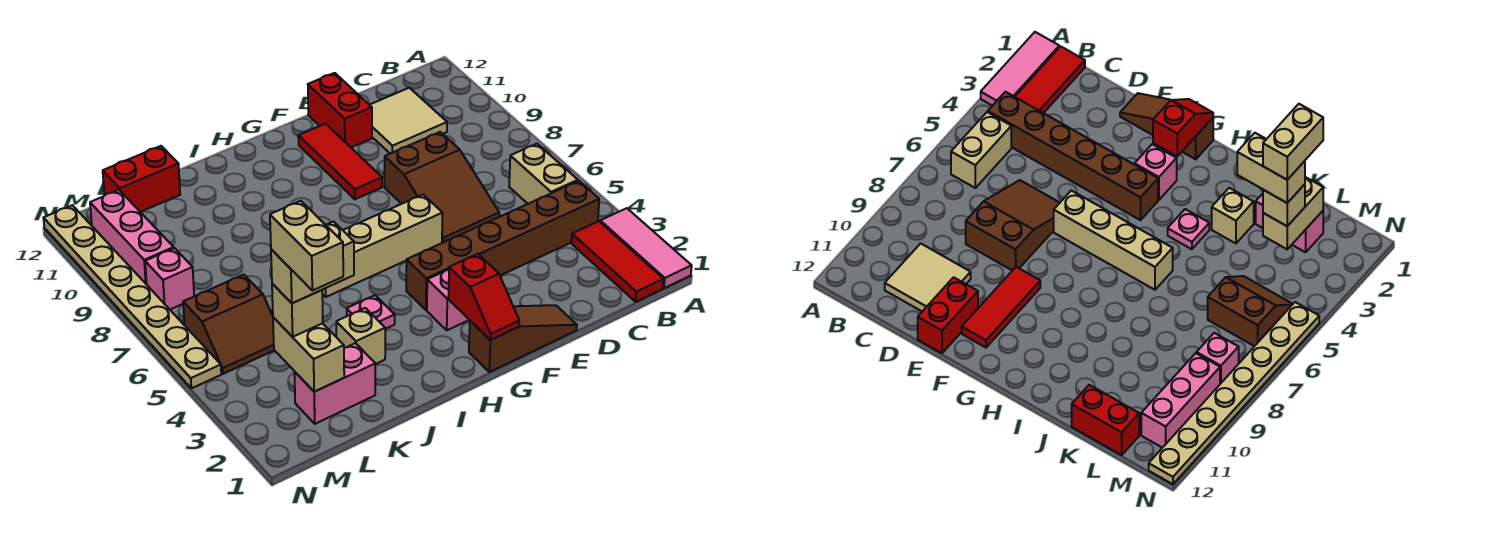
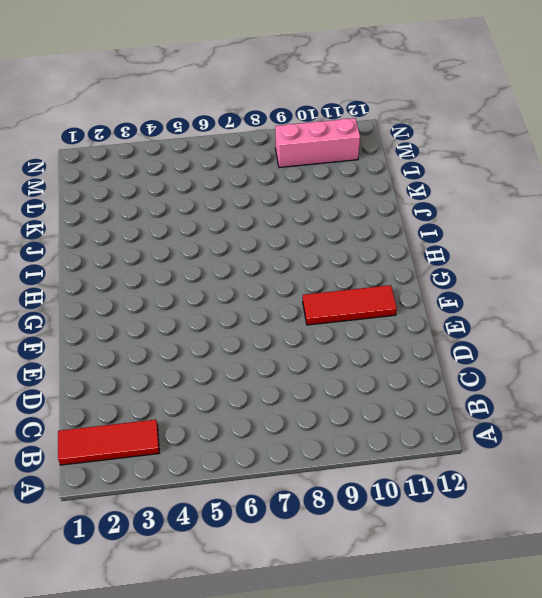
none -> pink tile A1:A3 level 1
none -> brown brick B4:G4 level 1
none -> tan brick B5:B6 level 1

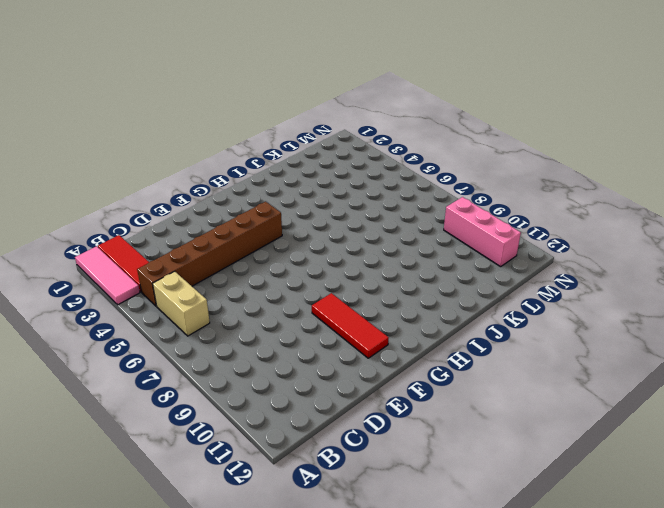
none -> tan tile C10:D11 level 1
none -> brown slope D6:E8 level 1 top 8
none -> brown slope E1:G1 level 1 top G

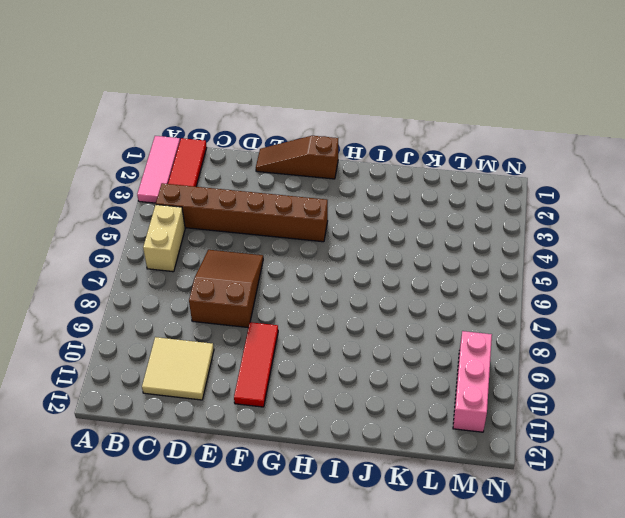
none -> red brick E11:E12 level 1
none -> tan brick F6:I6 level 1
none -> pink brick G3 level 1

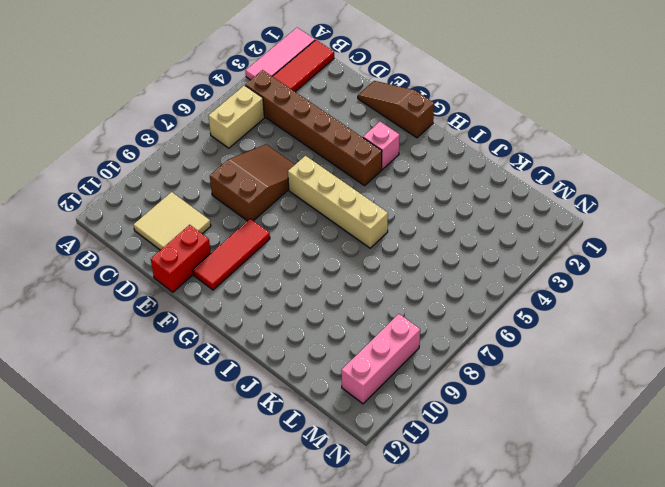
none -> pink plate I4 level 1
none -> tan brick J3 level 1
none -> pink brick K2:L2 level 1

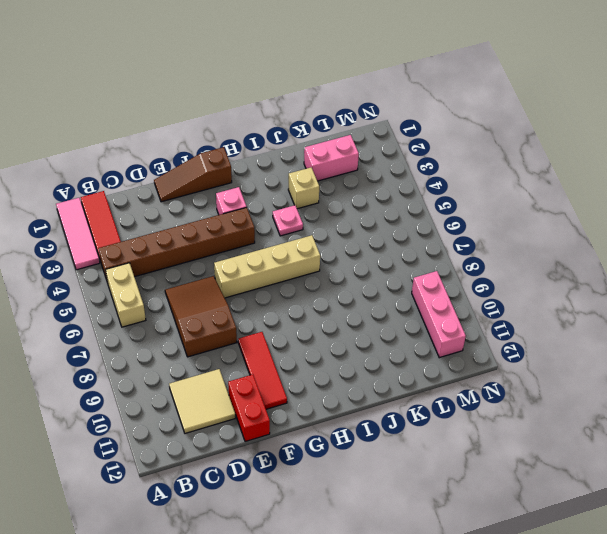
none -> red brick K12:L12 level 1
none -> brown slope L5:M6 level 1 top 6
none -> pink brick M8 level 1

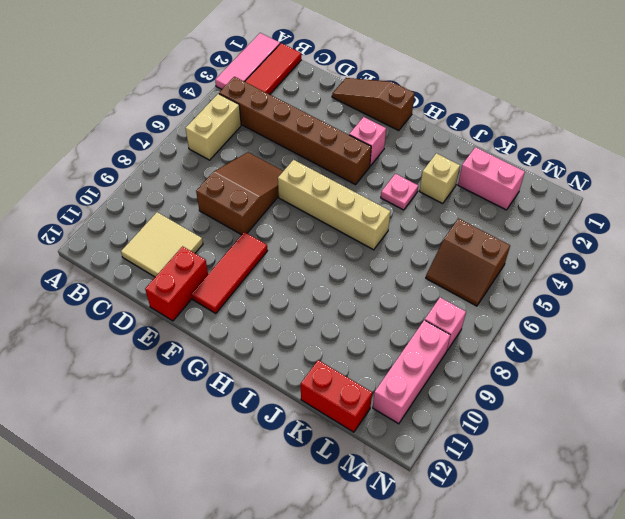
brown slope L5:M6 level 1 top 5 -> brown slope L5:M6 level 1 top 6
none -> tan plate N5:N12 level 1
none -> red slope G1:G2 level 2 top 2
none -> tan brick L2:L3 level 2

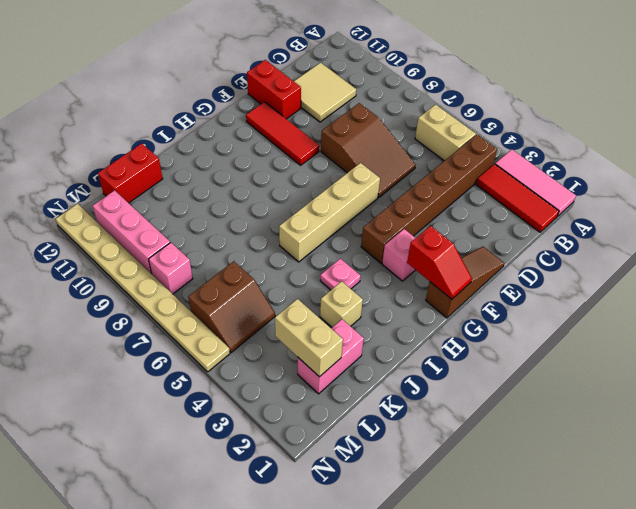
none -> tan brick L3 level 3
none -> tan brick K3:L3 level 4
none -> tan brick L2:L3 level 5

